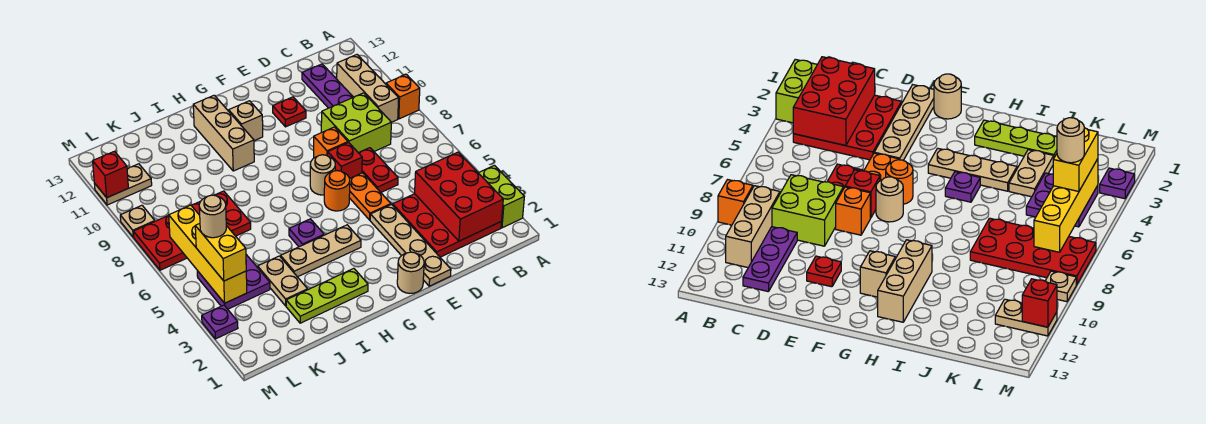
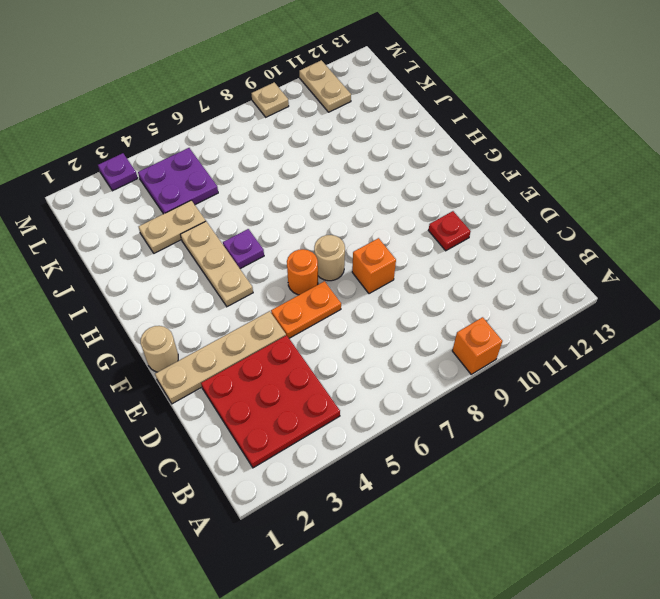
none -> lime brick A2:A3 level 1
none -> tan brick B9:B11 level 1
none -> lime brick C8:D9 level 1
none -> purple plate C10:C12 level 1

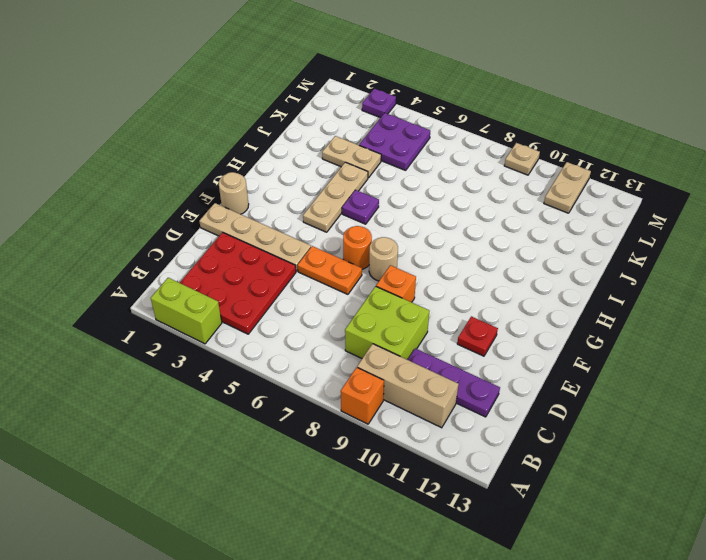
none -> red plate D6:D7 level 1
none -> red brick E7 level 1
none -> tan brick G11 level 1
none -> lime plate H2:J2 level 1

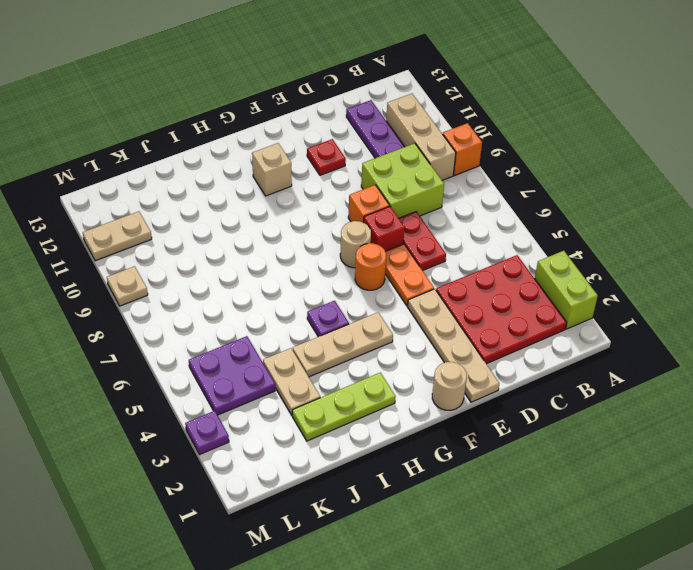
none -> tan brick H10:H12 level 1
none -> red plate J7:M8 level 1
none -> red brick B2:C4 level 2
none -> yellow brick L4:L7 level 2

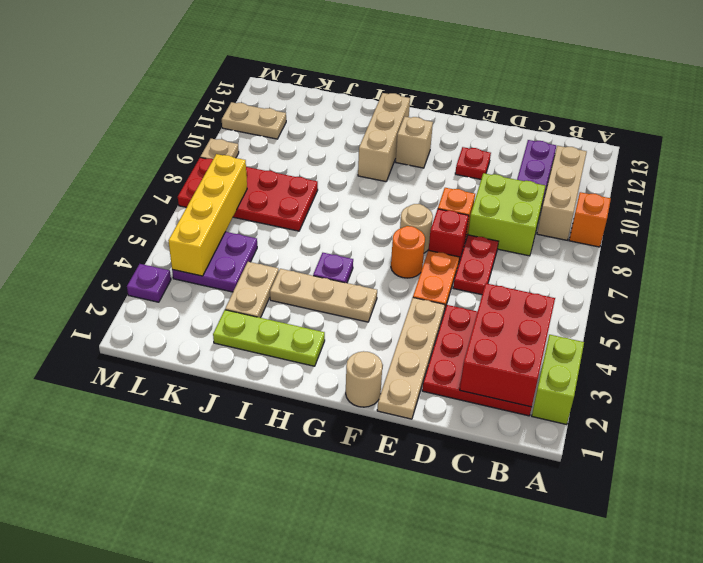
none -> red brick M11 level 2
none -> yellow brick L4:L5 level 3
none -> tan round brick L5 level 4

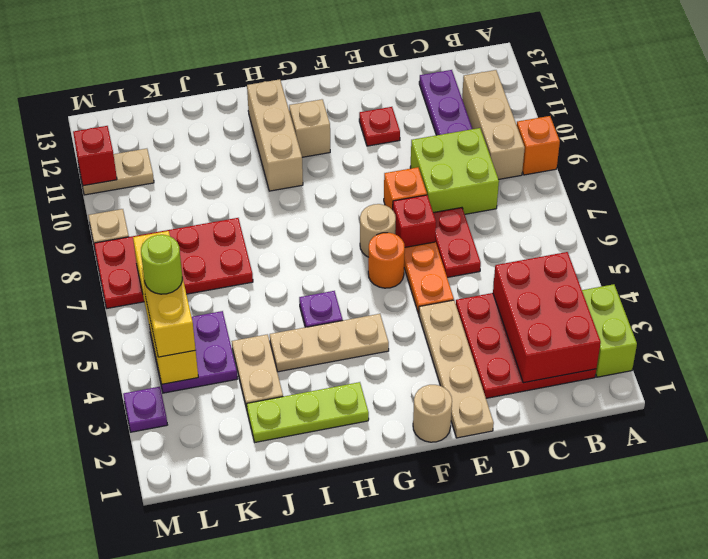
lime round brick L5 level 4 -> tan round brick L5 level 4

